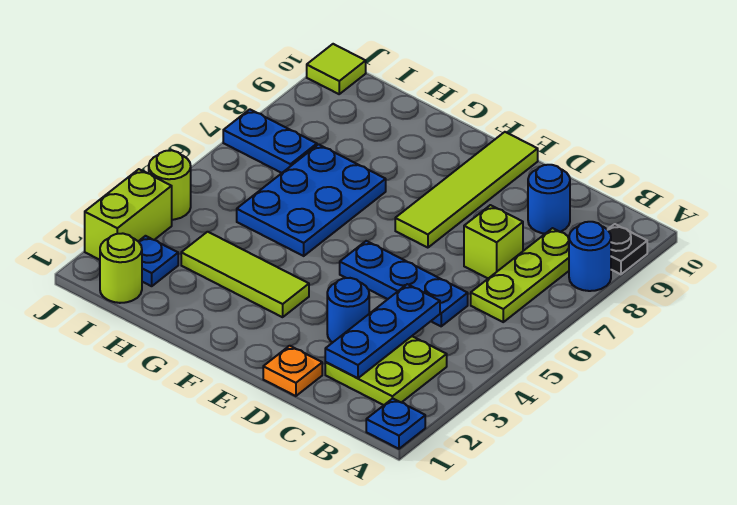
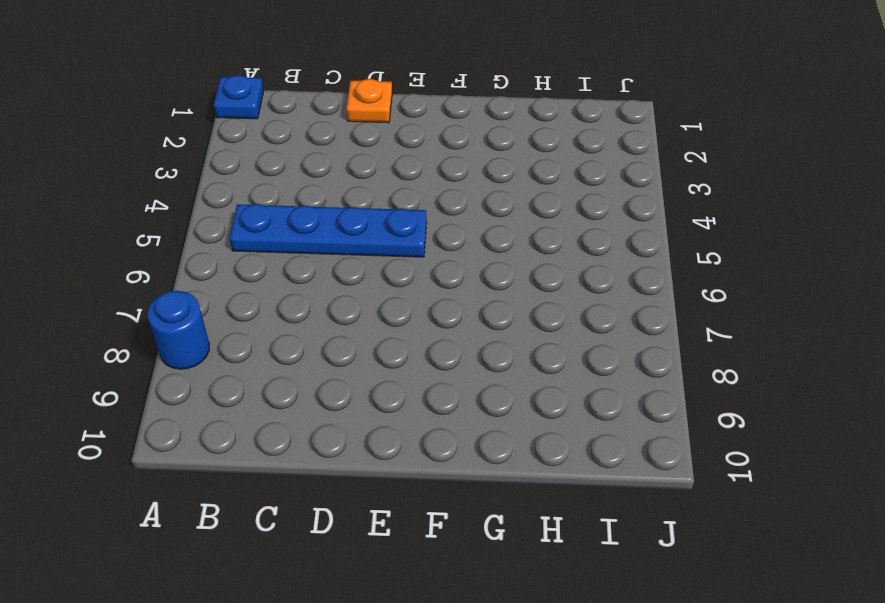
blue plate B5:E5 level 1 -> blue plate C5:E5 level 1
none -> black plate A9 level 1
none -> lime plate B2:C3 level 1
none -> lime plate B6:B8 level 1

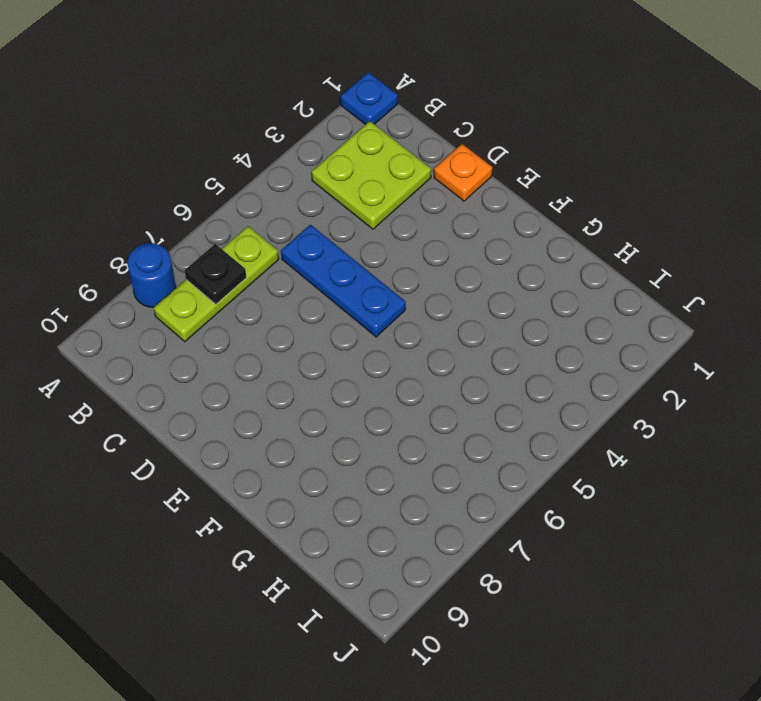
black plate B7 level 2 -> black plate A9 level 1
none -> lime brick C7 level 1
none -> blue round brick C9 level 1
none -> blue round brick D3 level 1

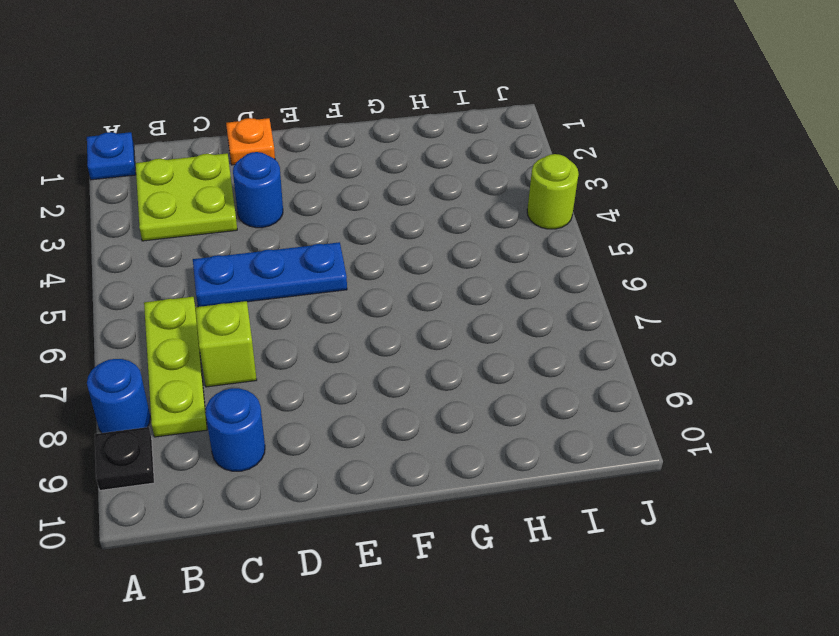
none -> lime tile E7:E10 level 1
none -> lime tile F3:H3 level 1
none -> blue plate G5:H7 level 1

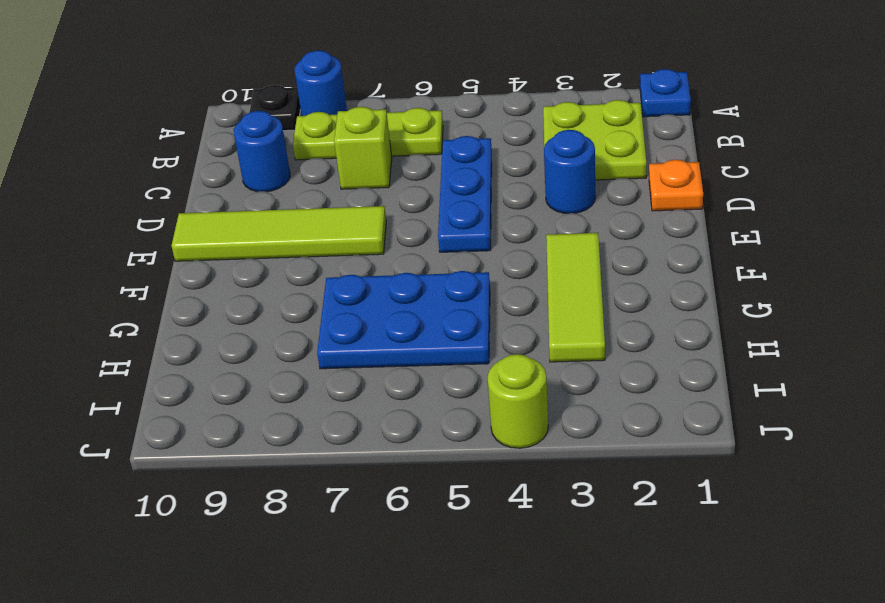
none -> lime round brick I1 level 1
none -> blue plate I2 level 1
none -> blue plate I7:J7 level 1

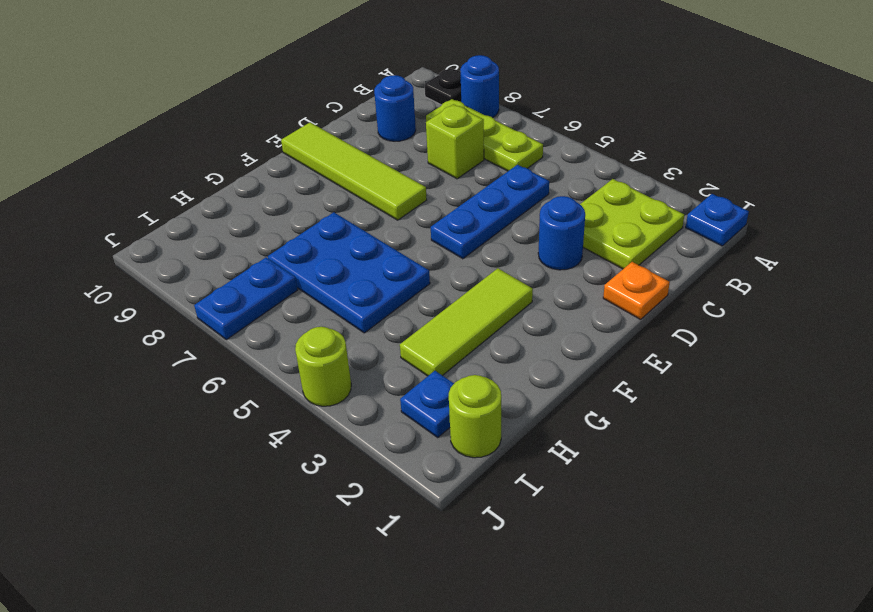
none -> lime brick J2:J3 level 1
none -> lime tile J10 level 1
none -> blue plate C2:C4 level 2

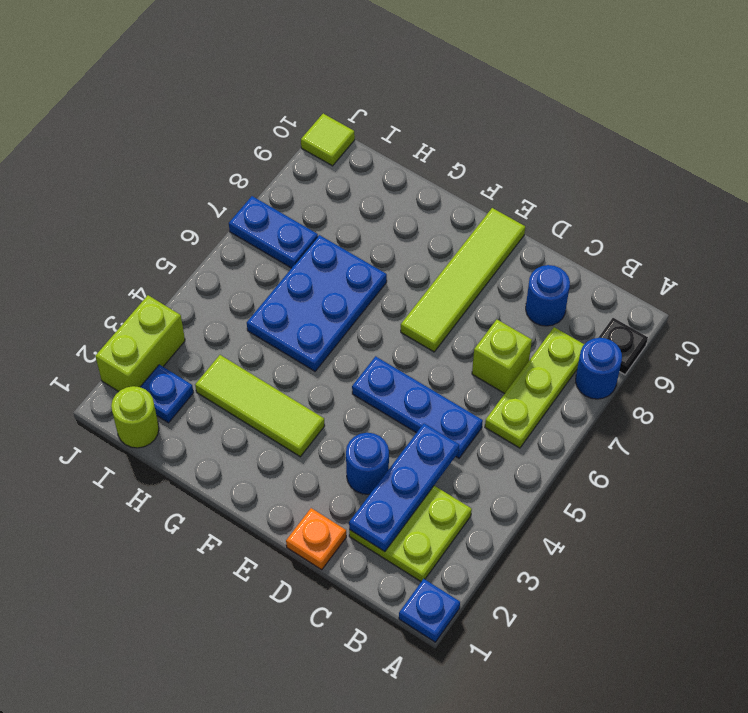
none -> lime round brick J4 level 1

